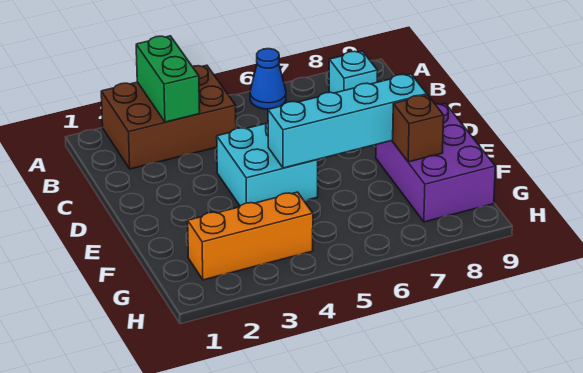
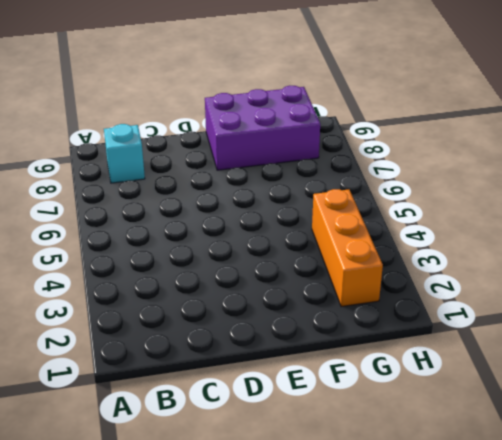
none -> brown brick A2:B4 level 1
none -> blue cone A6 level 1

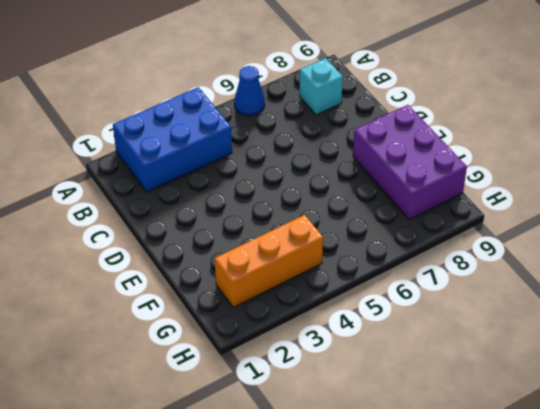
blue brick A2:B4 level 1 -> brown brick A2:B4 level 1
none -> cyan brick D4:E5 level 1
none -> green brick A3:B3 level 2

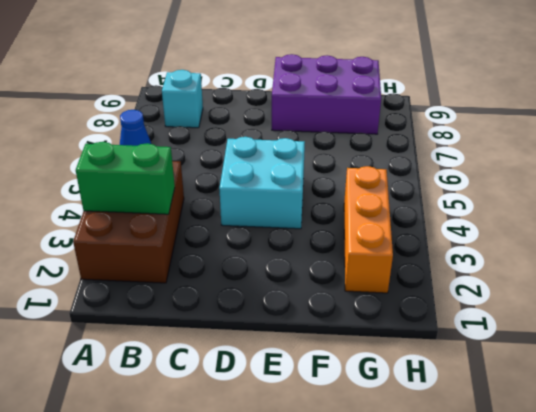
none -> cyan brick E5:E8 level 2
none -> brown brick F8 level 2

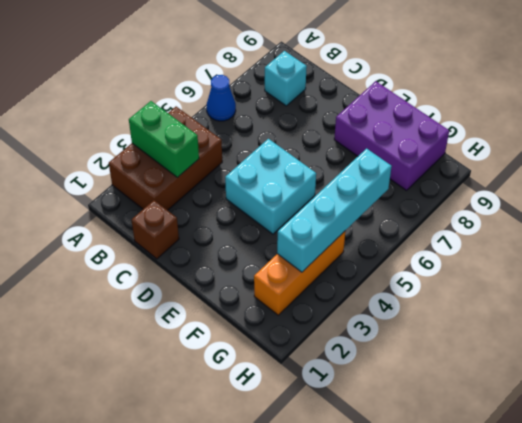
brown brick C1 level 1 -> brown brick F8 level 2
cyan brick G3:G6 level 2 -> cyan brick E5:E8 level 2

